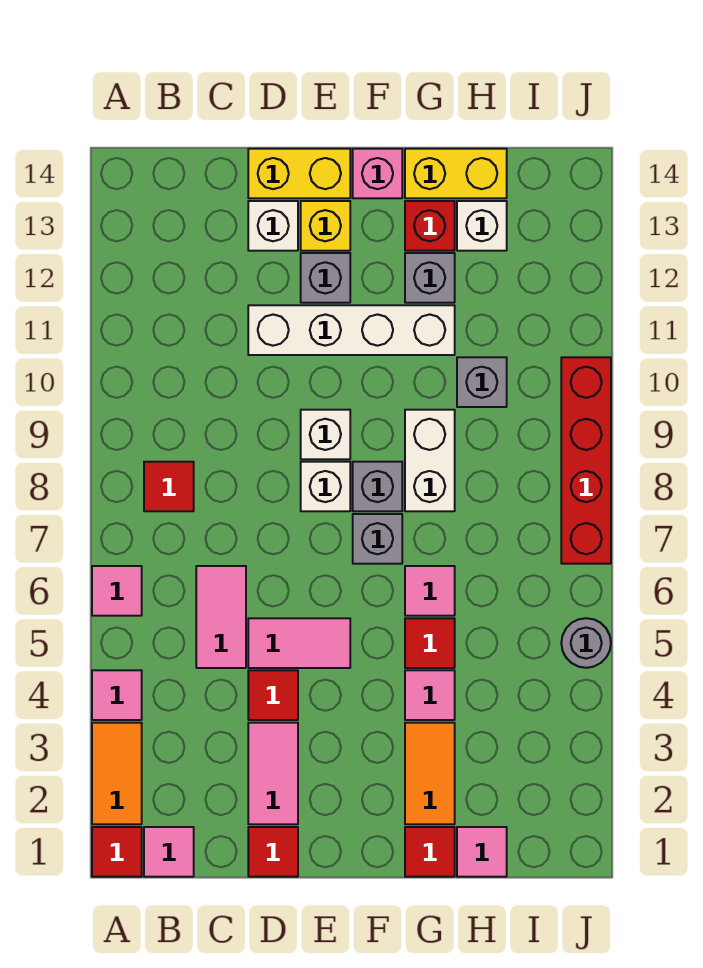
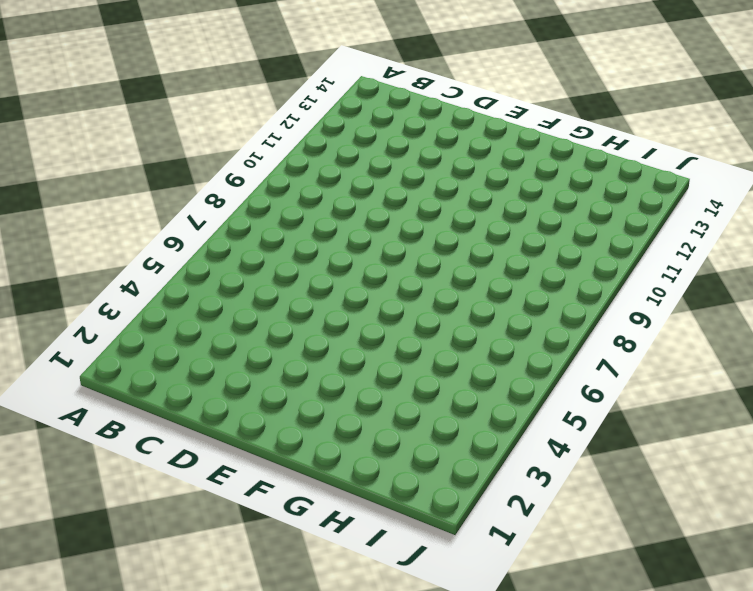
none -> red tile A1 level 1
none -> orange tile A2:A3 level 1
none -> pink tile A4 level 1
none -> pink tile A6 level 1

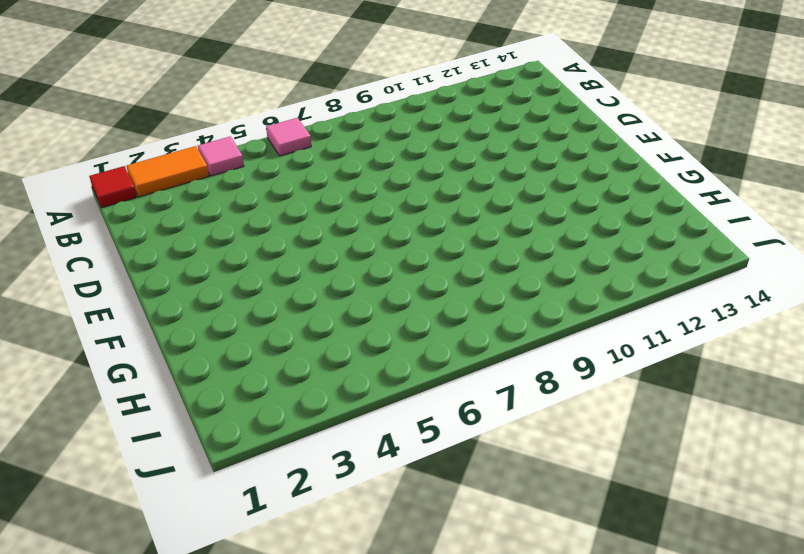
none -> pink tile B1 level 1
none -> red tile B8 level 1
none -> pink tile C5:C6 level 1
none -> red tile D1 level 1

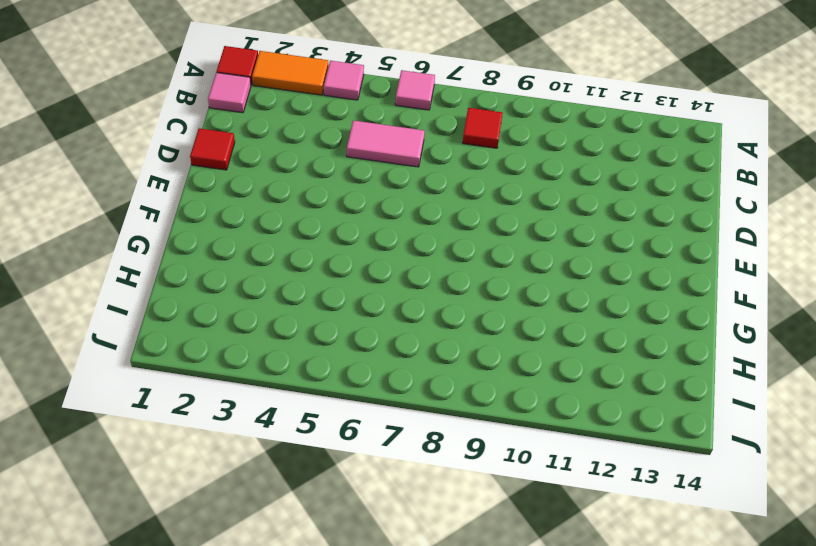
none -> pink tile D2:D3 level 1
none -> red tile D4 level 1
none -> pink tile D5:E5 level 1
none -> white brick D11:G11 level 1

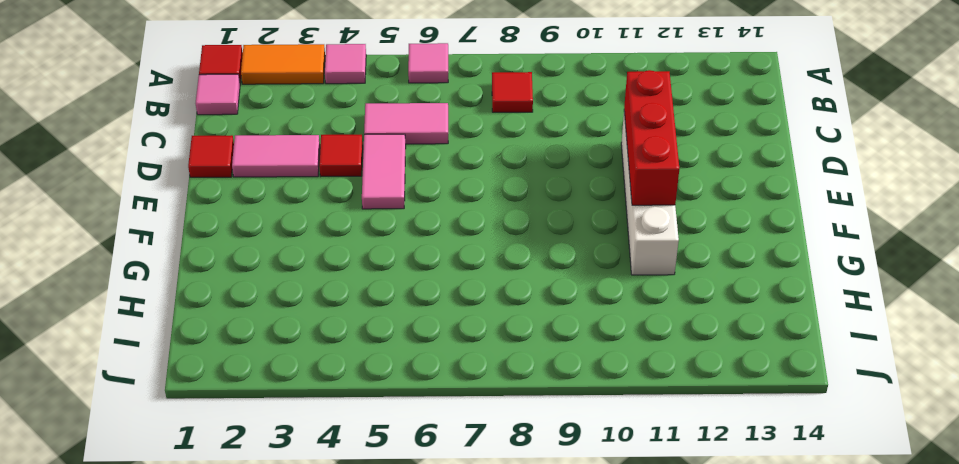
red brick D11:F11 level 2 -> none
none -> white brick D13 level 1
none -> yellow brick D14:E14 level 1
none -> white brick E8 level 1
none -> white brick E9 level 1

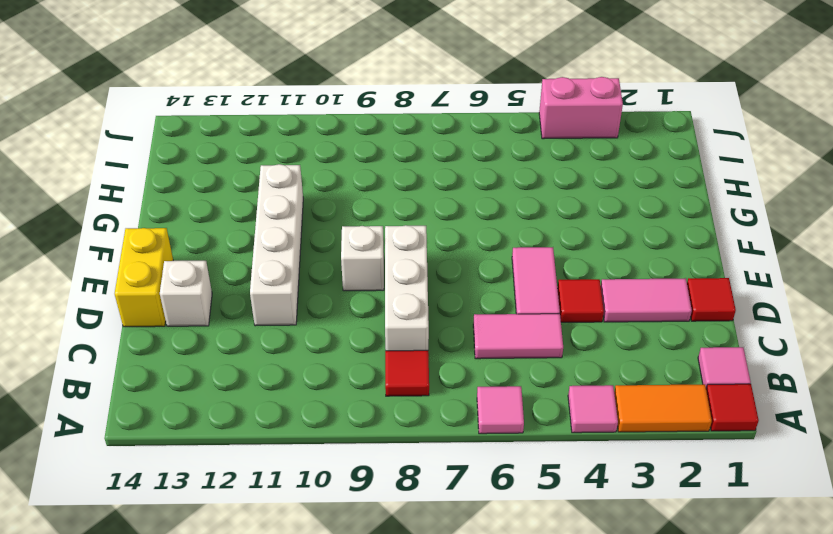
white brick C8:E8 level 1 -> white brick E8 level 1
pink brick J3:J4 level 1 -> none
none -> grey brick E12 level 1
none -> yellow brick E13 level 1
none -> grey brick F7 level 1
none -> grey brick F8 level 1

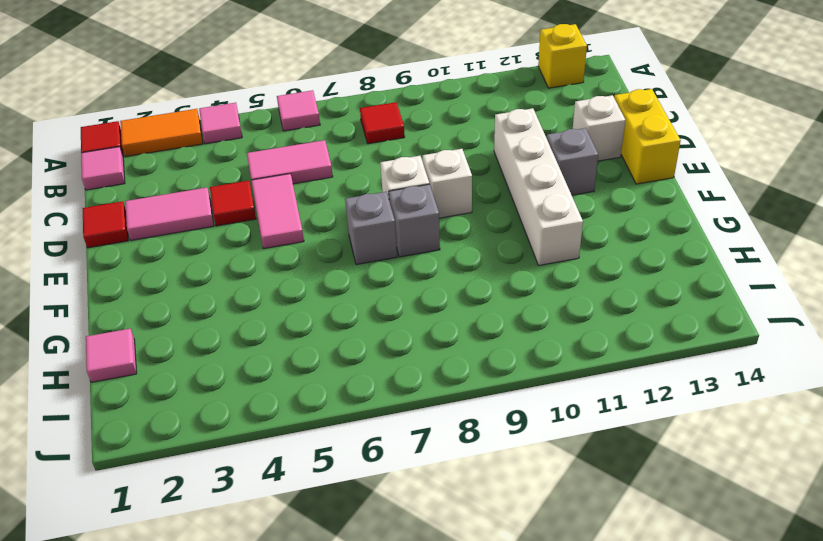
yellow brick A13 level 1 -> yellow brick E13 level 1
none -> pink brick F14 level 1
none -> red tile G1 level 1
none -> orange tile G2:G3 level 1
none -> pink tile G4 level 1

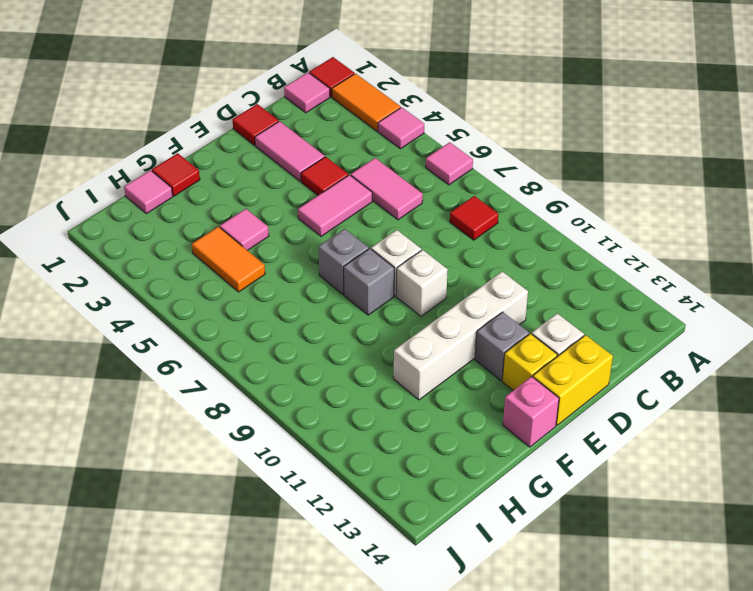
orange tile H4:H5 level 1 -> orange tile G2:G3 level 1
none -> red tile G5 level 1
none -> pink tile G6 level 1
none -> white brick G8:G9 level 1
none -> grey brick G12 level 1

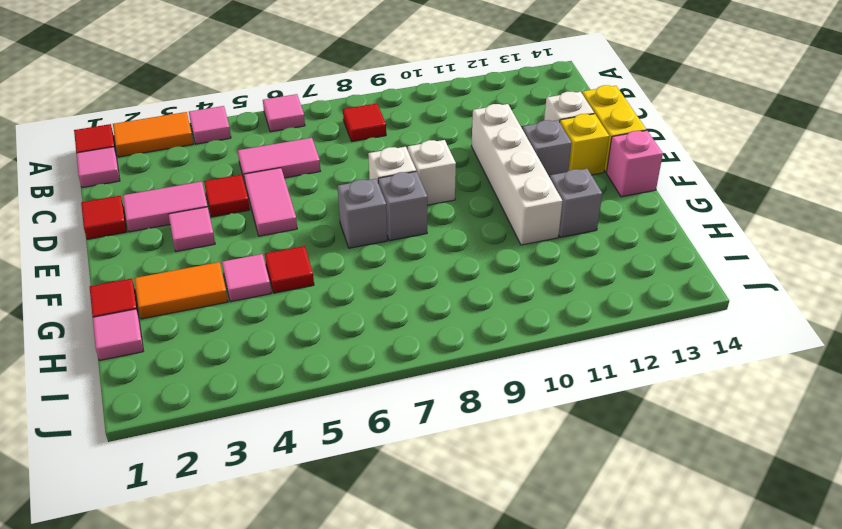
pink tile E3 level 1 -> pink tile G6 level 1
none -> white brick G8:G9 level 1
none -> red brick G13 level 1
none -> yellow brick G14:H14 level 1
none -> grey brick H10 level 1

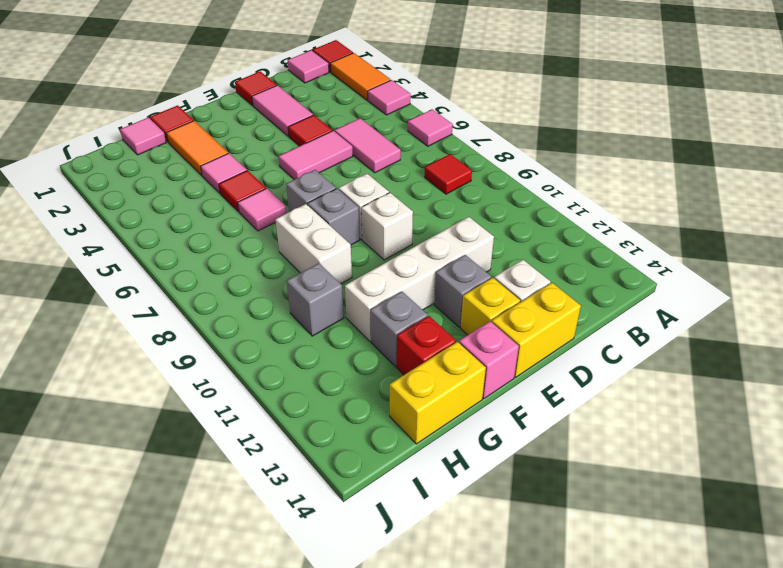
none -> white brick H13 level 1
none -> grey round brick J5 level 1
none -> red brick J7:J10 level 1

